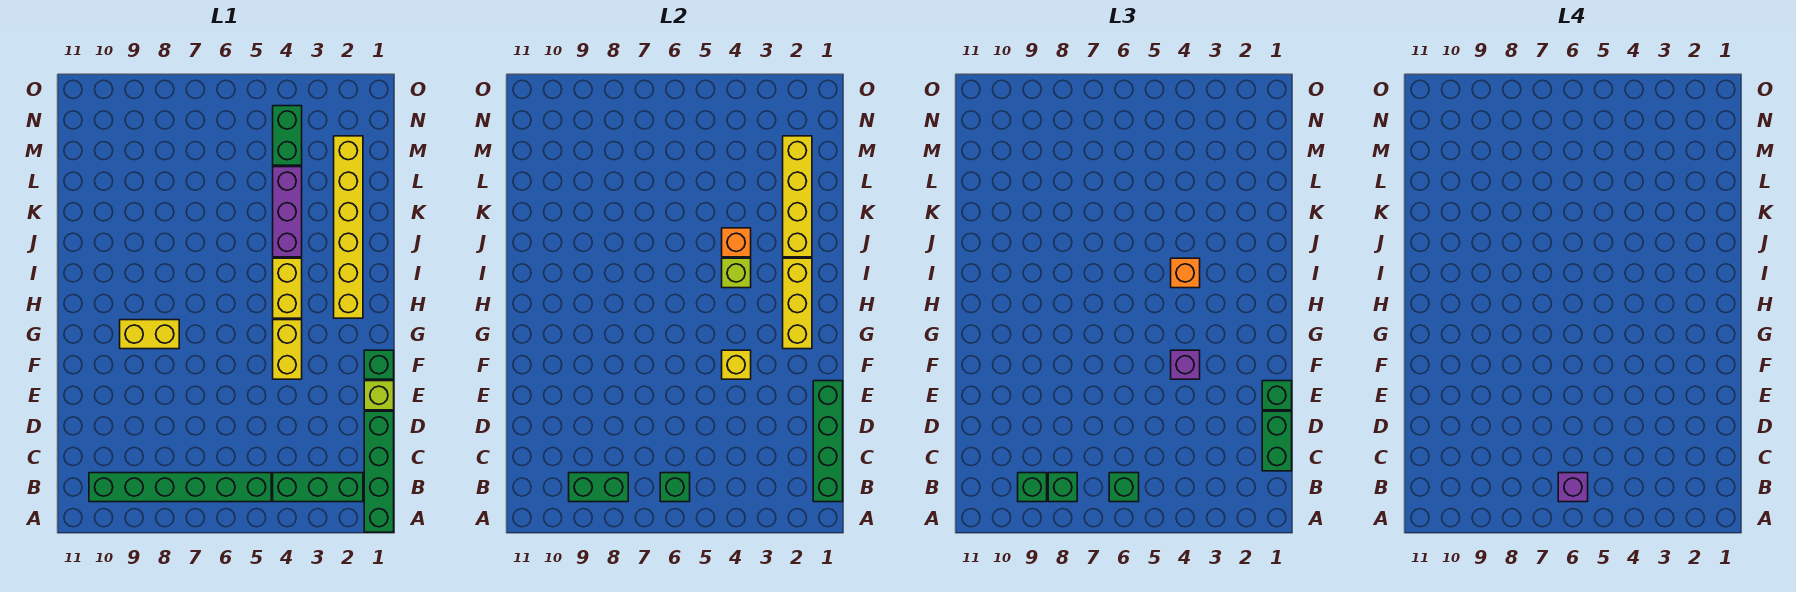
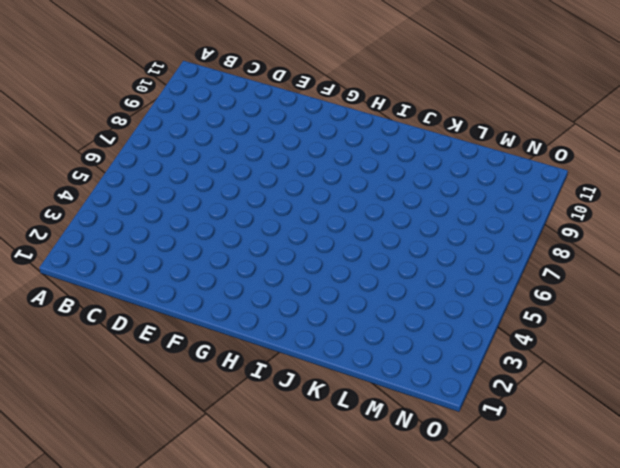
none -> green brick A1:D1 level 1
none -> green brick B2:B4 level 1
none -> green brick B5:B10 level 1

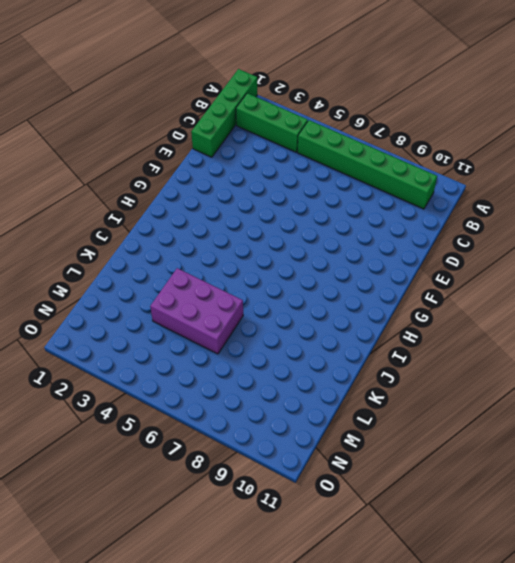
purple brick K4:L6 level 1 -> purple brick J4:L4 level 1
none -> lime brick E1 level 1
none -> green brick F1 level 1
none -> yellow brick F4:G4 level 1

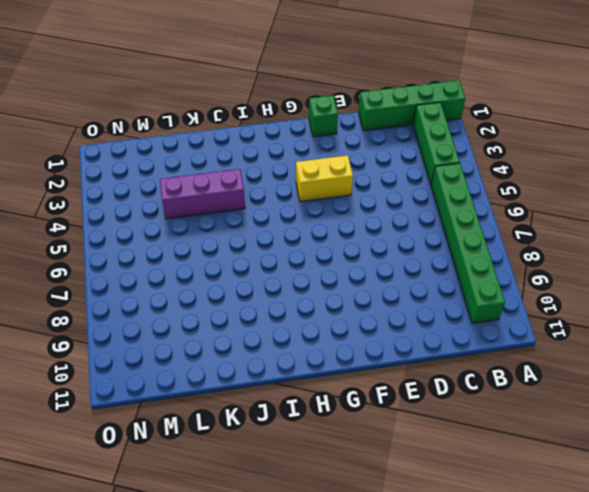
none -> lime brick E1 level 1
none -> yellow brick G8:G9 level 1
none -> yellow brick H2:M2 level 1

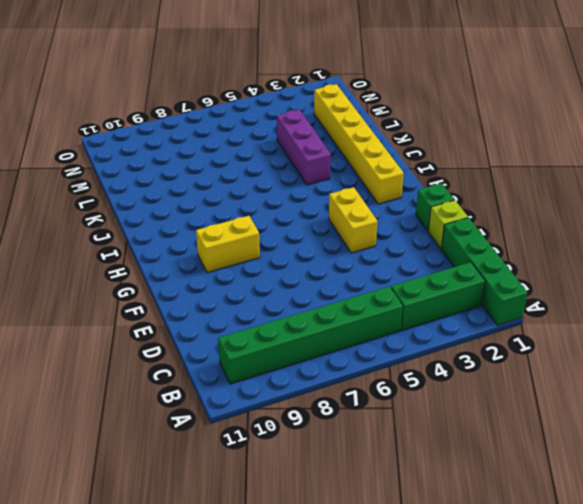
none -> yellow brick H4:I4 level 1
none -> green brick M4:N4 level 1
none -> green brick B1:E1 level 2

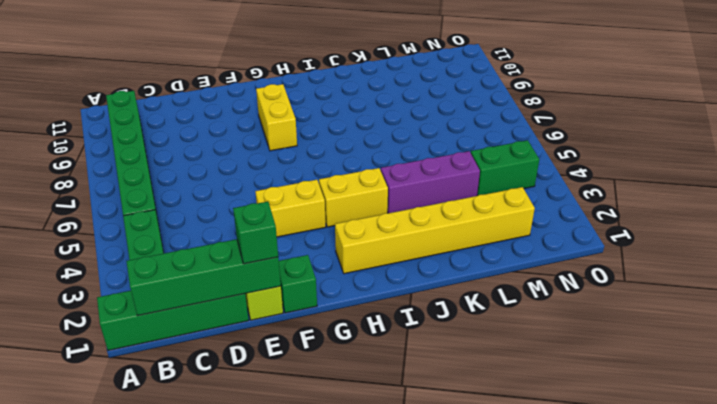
none -> green brick B6 level 2
none -> green brick B8:B9 level 2
none -> yellow brick F4 level 2

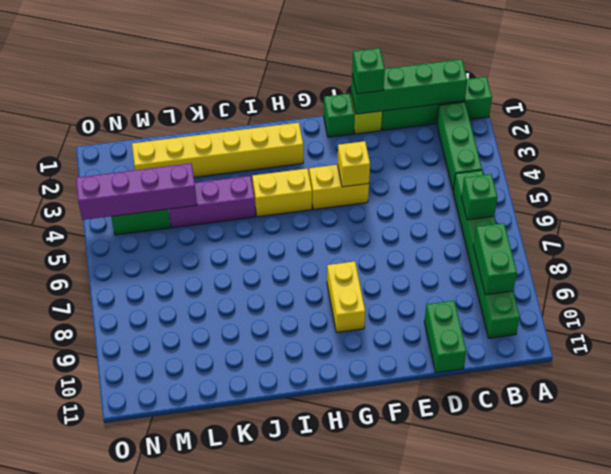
green brick D10:D11 level 1 -> green brick C1:D1 level 3
purple brick L4:O4 level 2 -> none
none -> yellow brick G2:I2 level 2
none -> lime brick I4 level 2
none -> yellow brick J2:M2 level 2

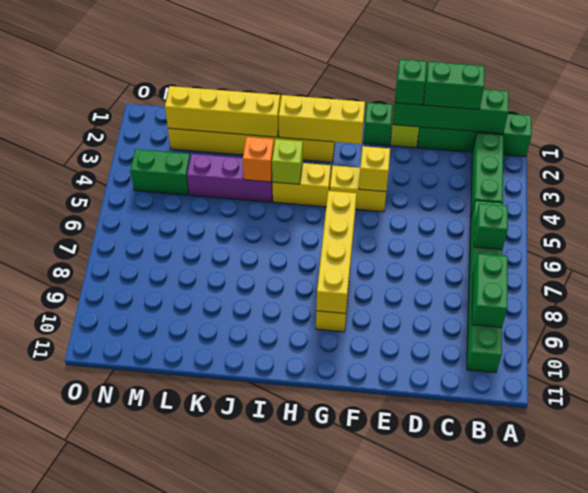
yellow brick G6:G9 level 2 -> none
none -> green brick B6 level 3
none -> green brick B8 level 3
none -> green brick B9 level 3

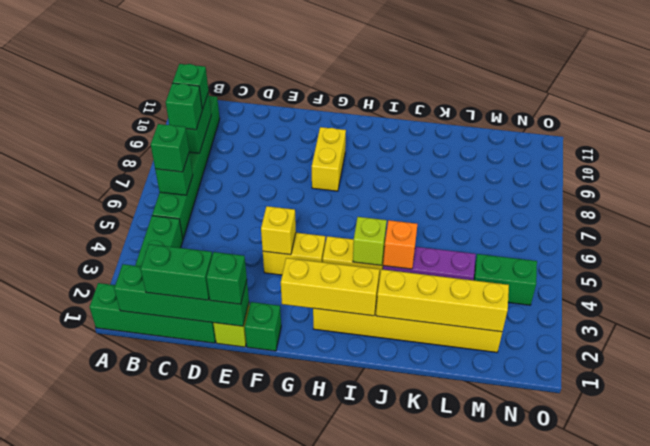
none -> purple brick F4 level 3
none -> orange brick I4 level 3
none -> purple brick B6 level 4

